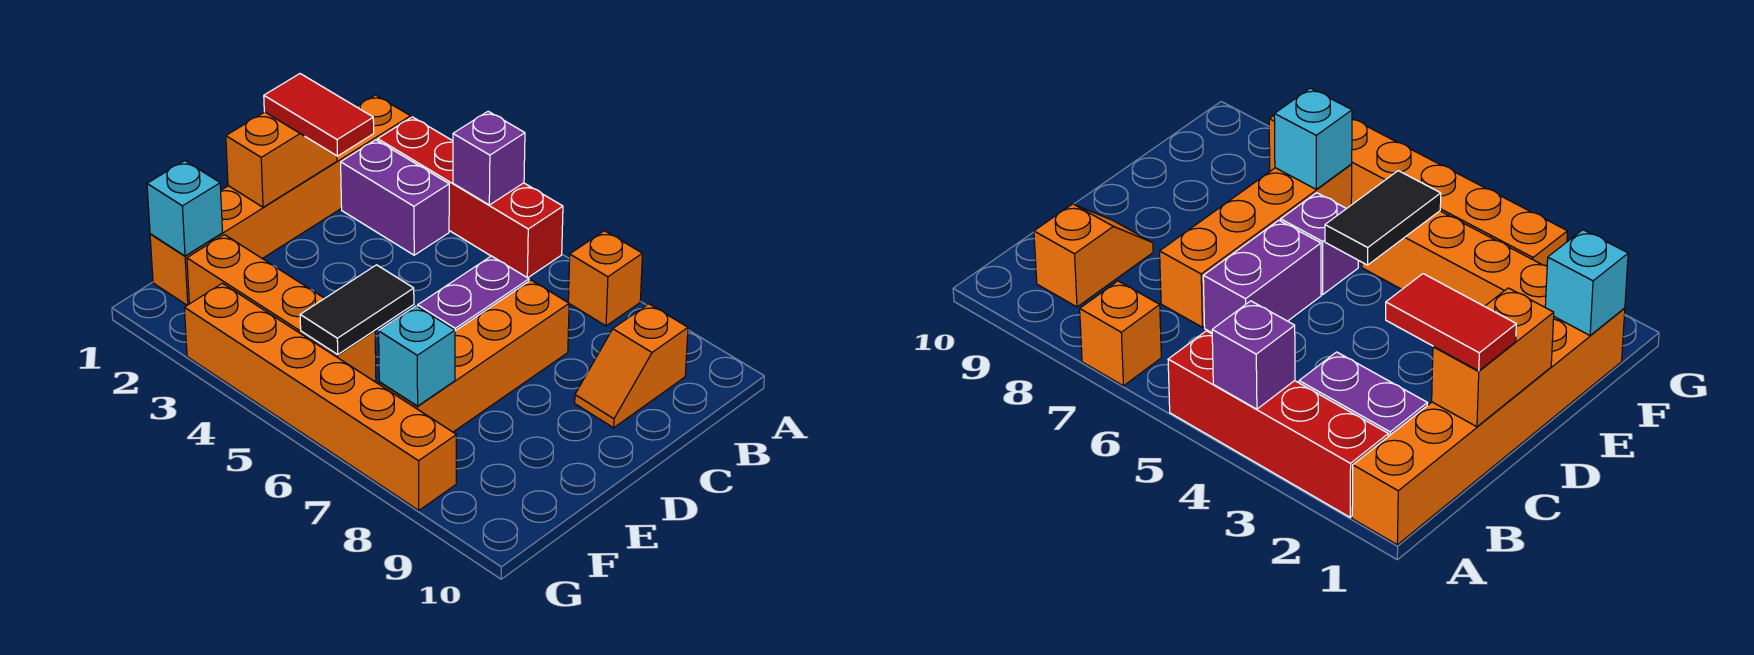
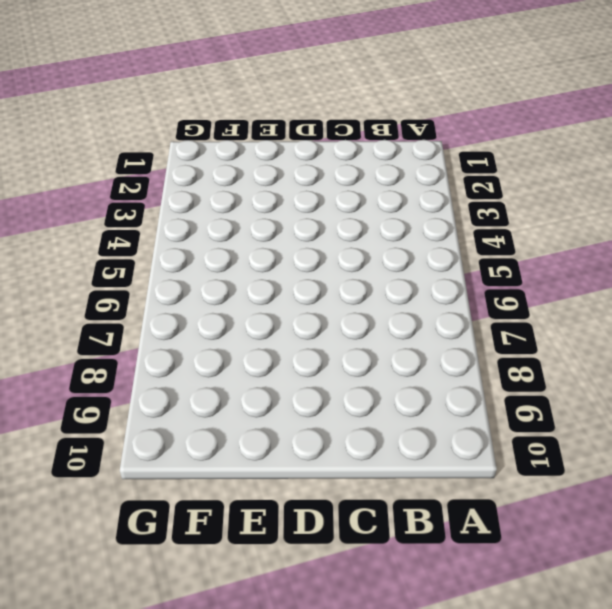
none -> orange brick A1:F1 level 1
none -> red brick A2:A5 level 1
none -> orange brick A7 level 1

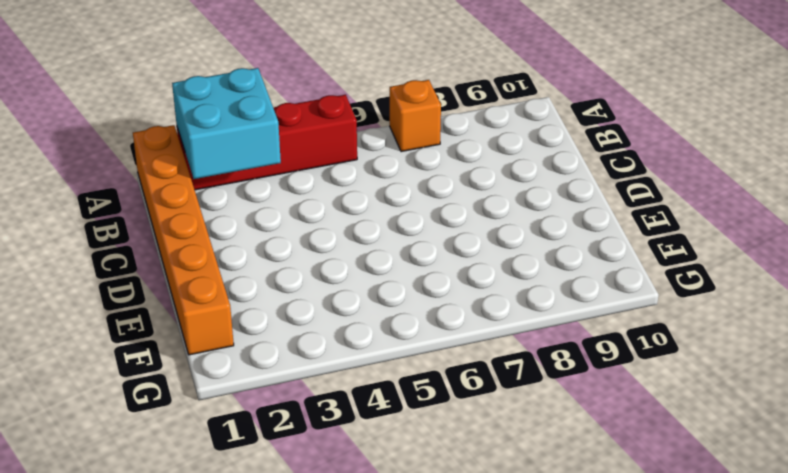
cyan brick A2:B3 level 2 -> none
none -> purple brick B2:B3 level 1
none -> orange slope B9:C9 level 1 top B
none -> purple brick C6:D6 level 1

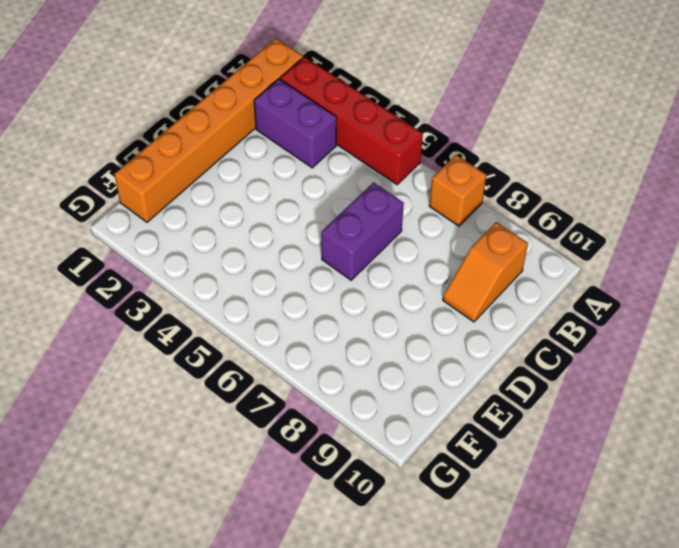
none -> orange brick C7:F7 level 1
none -> purple brick E6 level 1
none -> orange brick F2:F5 level 1

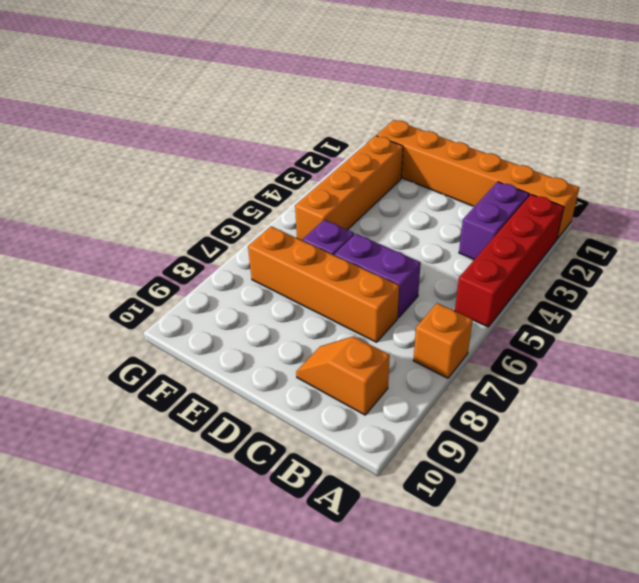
none -> orange brick G3:G8 level 1
none -> purple brick A4 level 2
none -> orange brick C1:D1 level 2

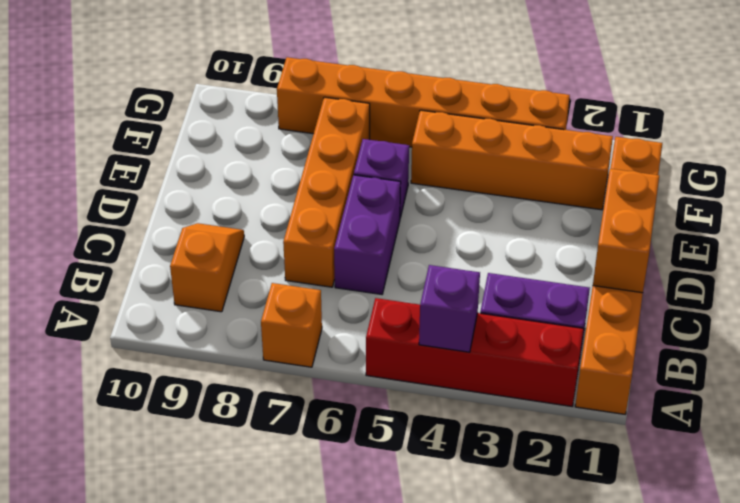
none -> black tile E5:F5 level 2
none -> cyan brick F1 level 2
none -> cyan brick F7 level 2

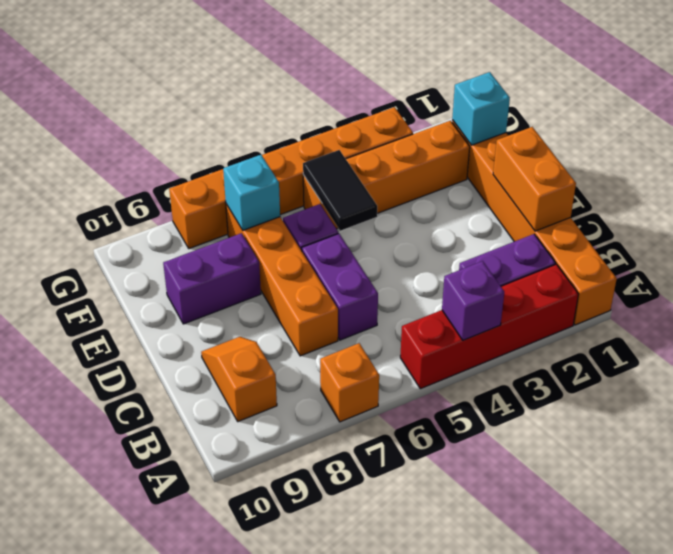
purple brick E8:E9 level 1 -> none
none -> red tile C1:C2 level 3

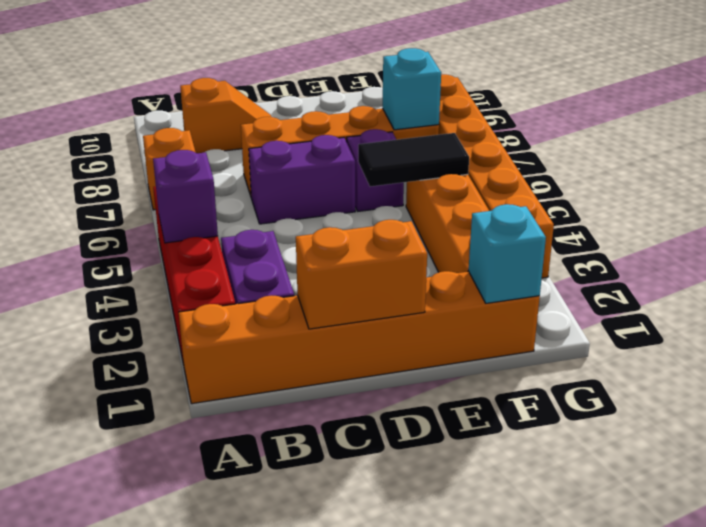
none -> red tile C1:C2 level 3

